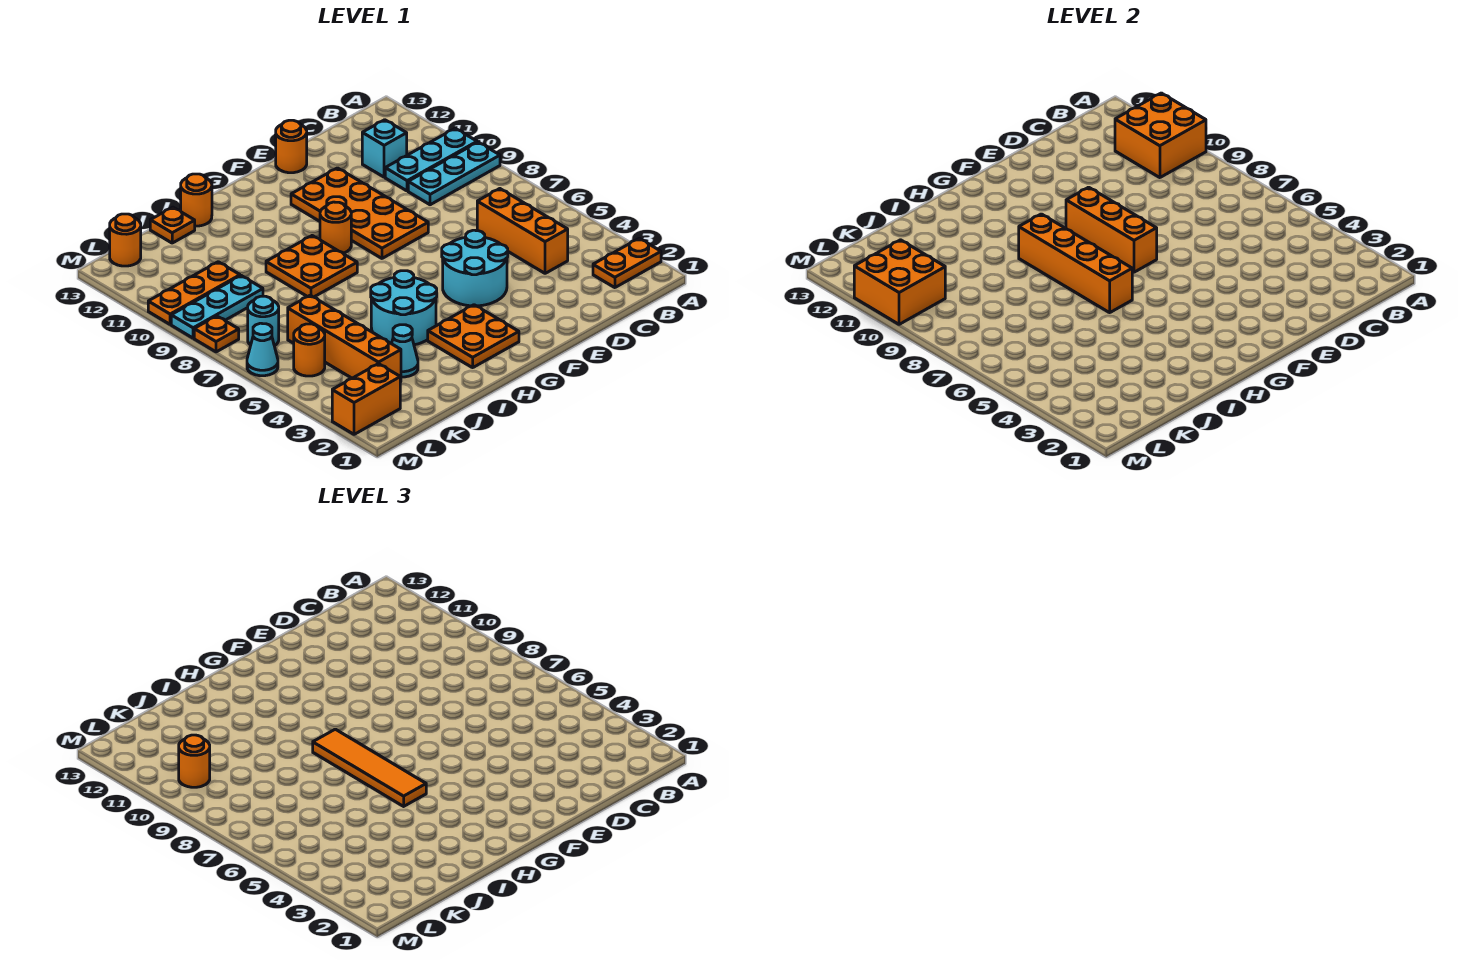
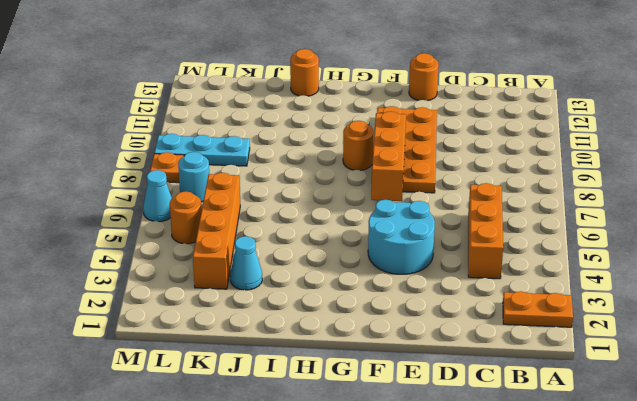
none -> cyan plate A9:C9 level 1
none -> cyan plate A10:C10 level 1
none -> cyan brick C11 level 1
none -> orange plate G2:H3 level 1

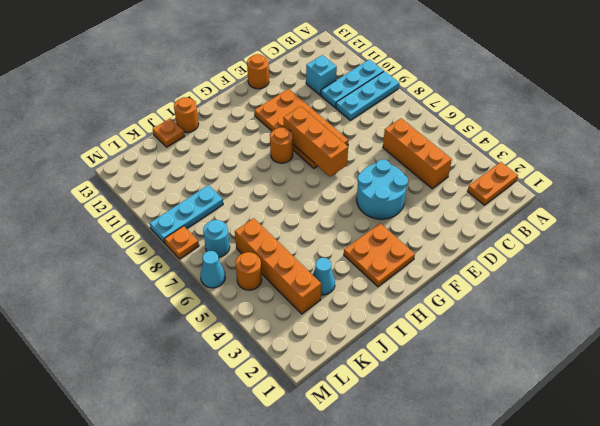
none -> cyan round brick H4:I5 level 1
none -> orange plate H8:I9 level 1
none -> orange plate K10:M10 level 1
none -> orange brick L2:M2 level 1

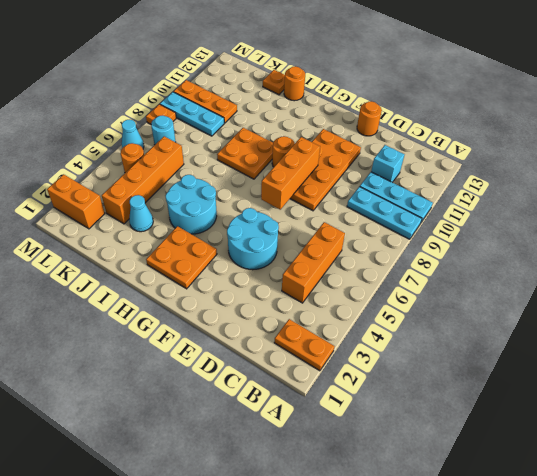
none -> orange round brick L13 level 1
none -> orange brick A10:B11 level 2
none -> orange brick H6:H9 level 2
none -> orange brick L10:M11 level 2

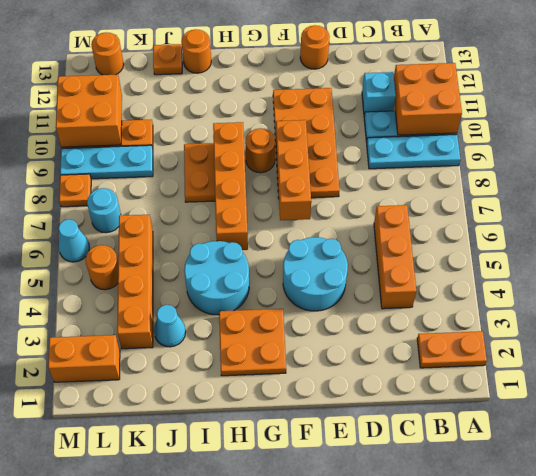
none -> orange tile H5:H8 level 3
none -> orange round brick L10 level 3

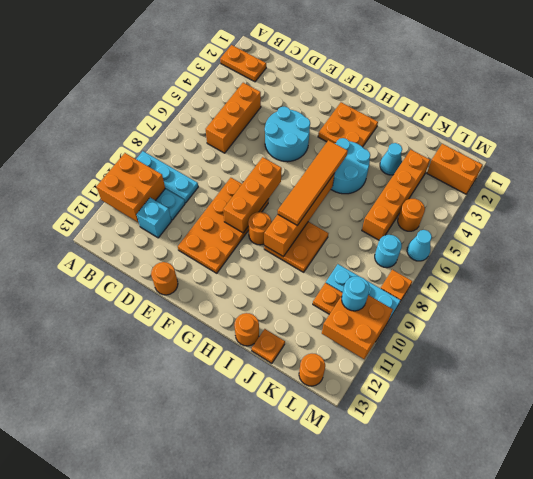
cyan round brick L10 level 3 -> orange round brick L10 level 3

